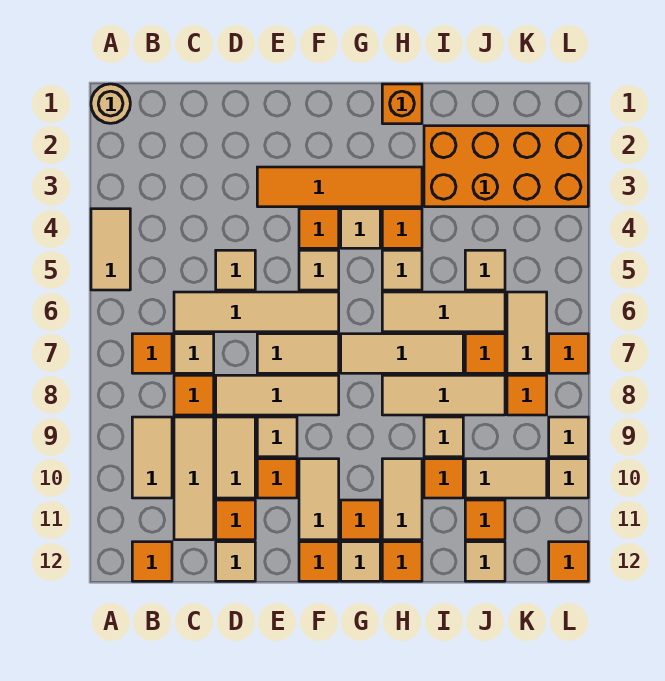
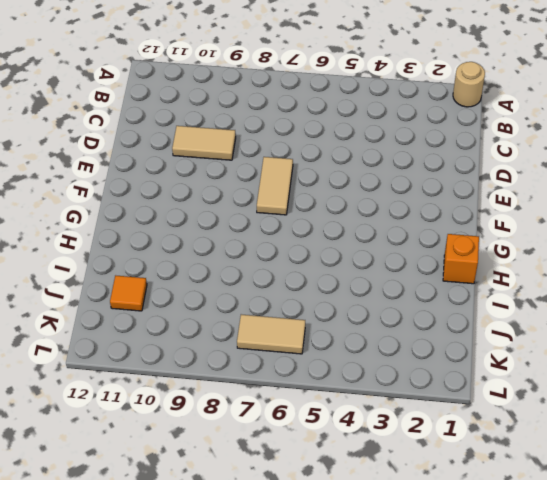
none -> tan tile A4:A5 level 1
none -> orange tile B7 level 1
none -> tan tile B9:B10 level 1
none -> orange tile B12 level 1

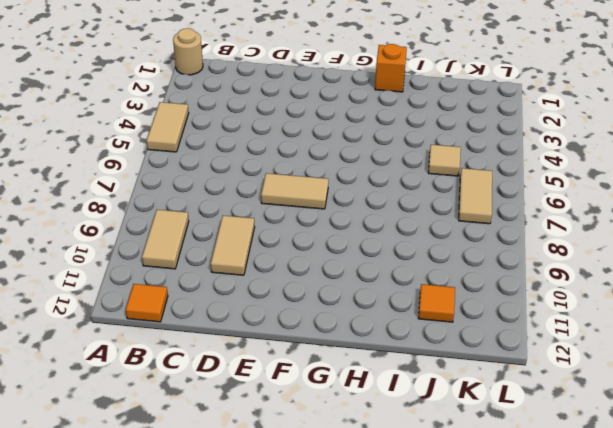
none -> orange tile B7 level 1
none -> tan tile C6:F6 level 1
none -> tan tile C7 level 1
none -> orange tile C8 level 1

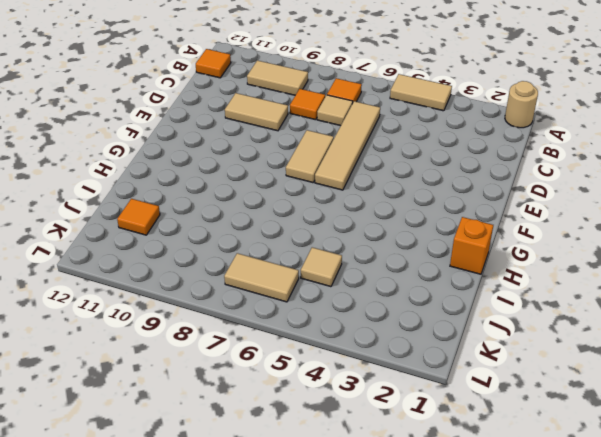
none -> tan tile C9:C11 level 1
none -> tan tile D5 level 1
none -> tan tile D8:F8 level 1
none -> orange tile D11 level 1

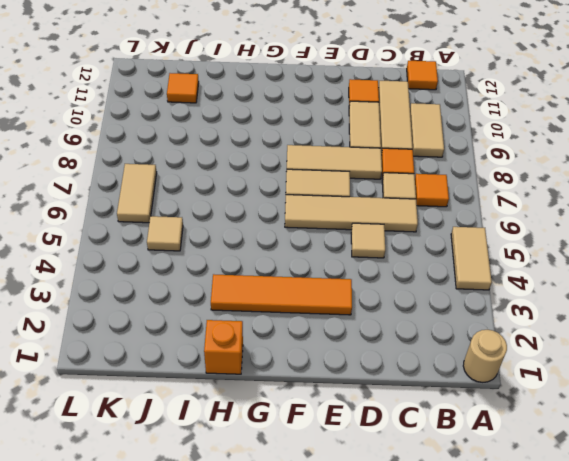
none -> tan tile D12 level 1
none -> tan tile E9 level 1
none -> orange tile E10 level 1
none -> orange tile F4 level 1

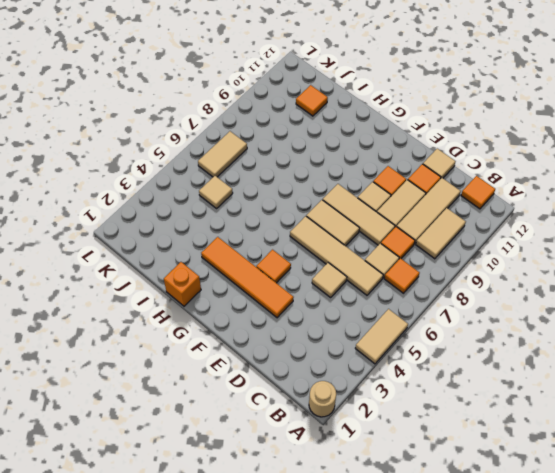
none -> tan tile F5 level 1
none -> tan tile F10:F11 level 1
none -> orange tile F12 level 1
none -> tan tile G4 level 1

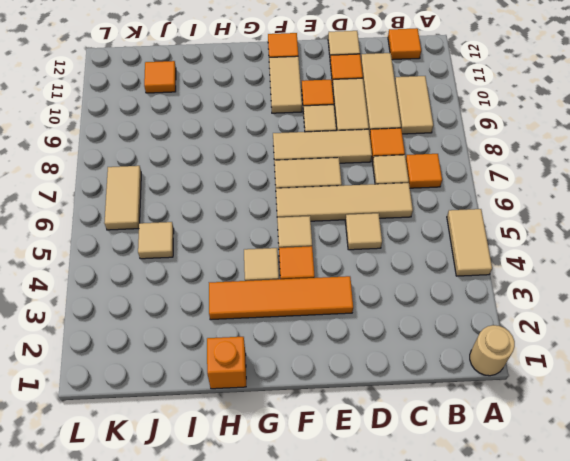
none -> tan tile G7:I7 level 1
none -> orange tile G11 level 1
none -> tan tile G12 level 1
none -> orange tile H4 level 1

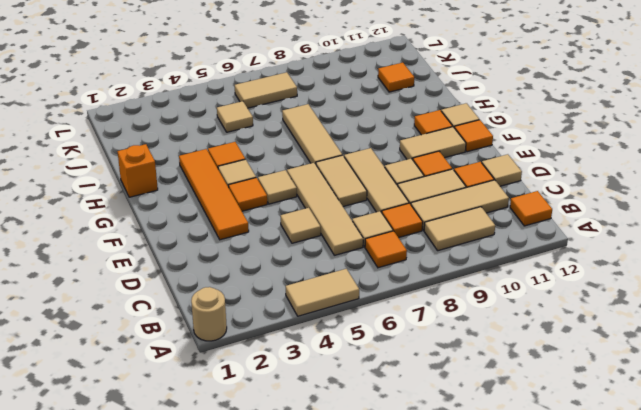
none -> tan tile H5 level 1
none -> tan tile H6:J6 level 1
none -> tan tile H8:J8 level 1
none -> tan tile H10:H11 level 1

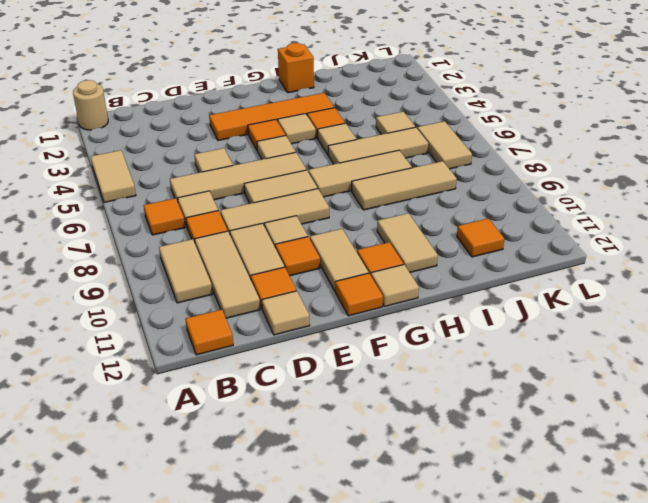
none -> orange tile H12 level 1
none -> orange brick I2:L3 level 1
none -> tan tile I9 level 1
none -> orange tile I10 level 1

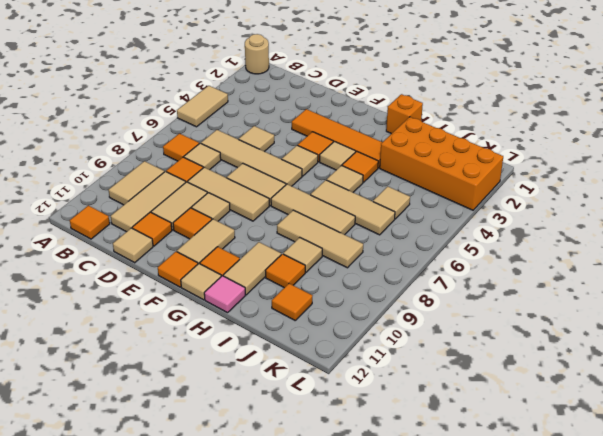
pink tile H12 level 1 -> orange tile H12 level 1
none -> orange tile J7 level 1
none -> tan tile J10:K10 level 1
none -> tan tile J12 level 1
none -> tan tile K6:K7 level 1

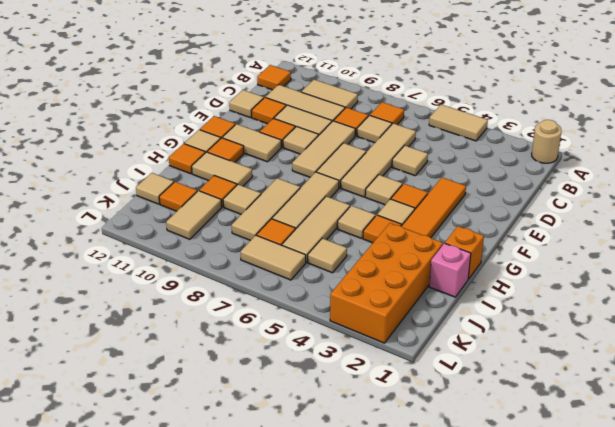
pink brick I1 level 1 -> none
none -> orange tile K8 level 1
none -> orange tile L7 level 1
none -> tan tile L9 level 1
none -> tan tile L10 level 1

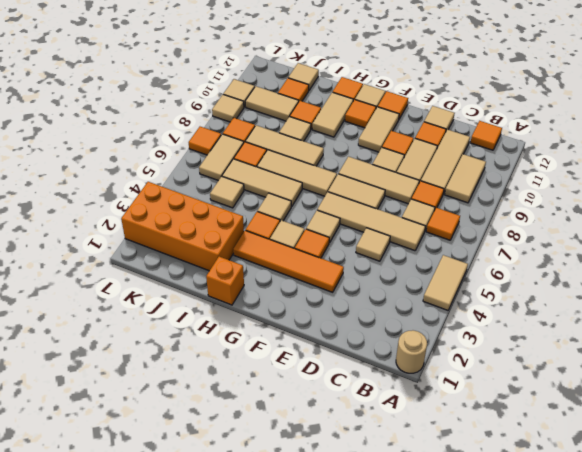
none -> orange tile L12 level 1

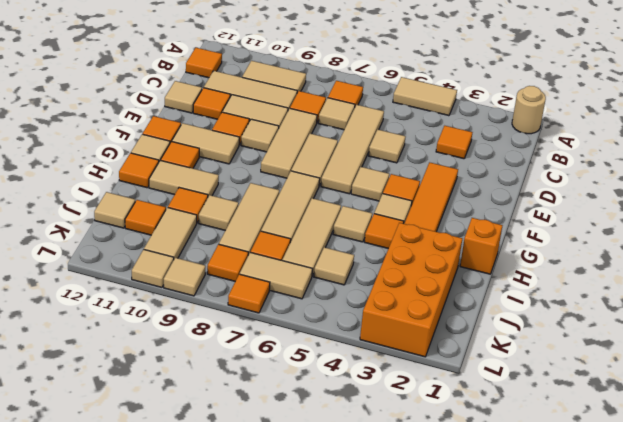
orange tile C3 level 1 -> orange tile L12 level 1

